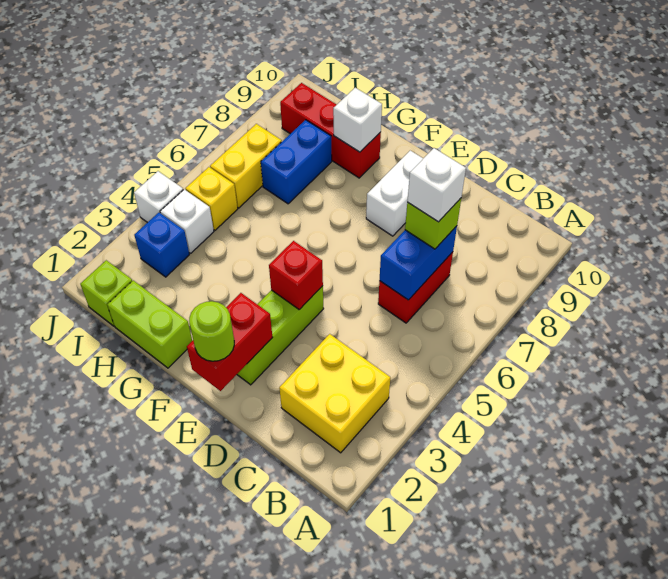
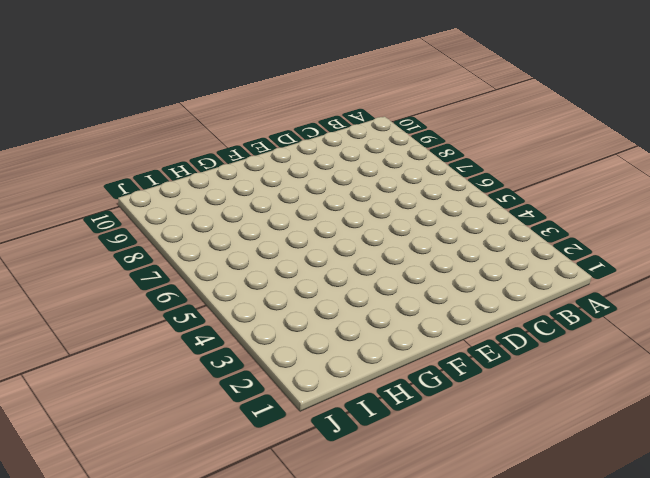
none -> yellow brick B2:C3 level 1
none -> red brick C6:C7 level 1
none -> lime brick E2:E4 level 1

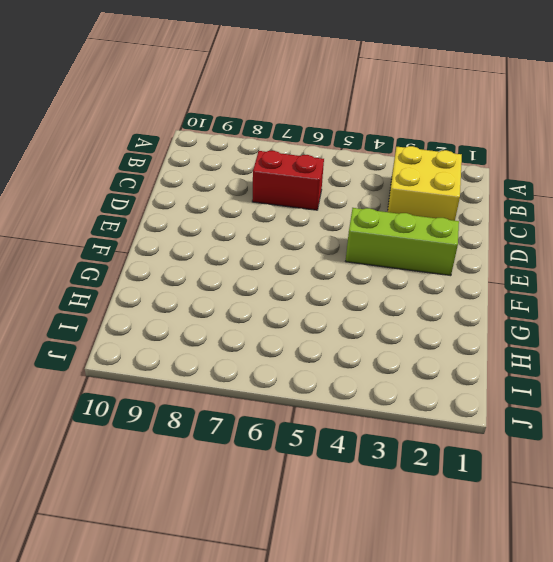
none -> white brick E8:E9 level 1
none -> lime brick G1:H1 level 1
none -> red brick G9:I9 level 1

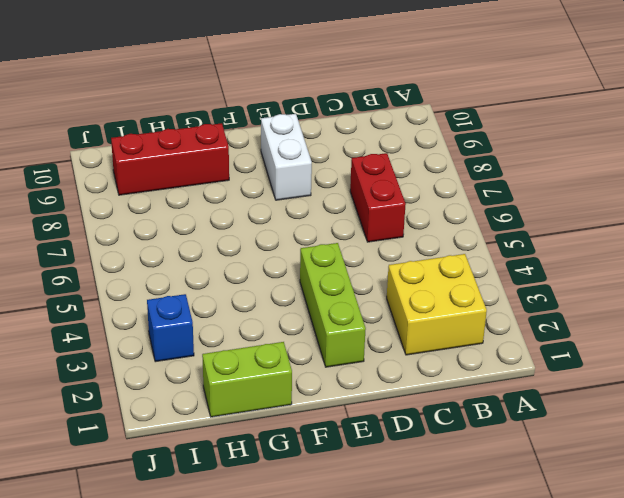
none -> blue brick H7:H8 level 1
none -> lime brick I1 level 1
none -> white brick I4 level 1

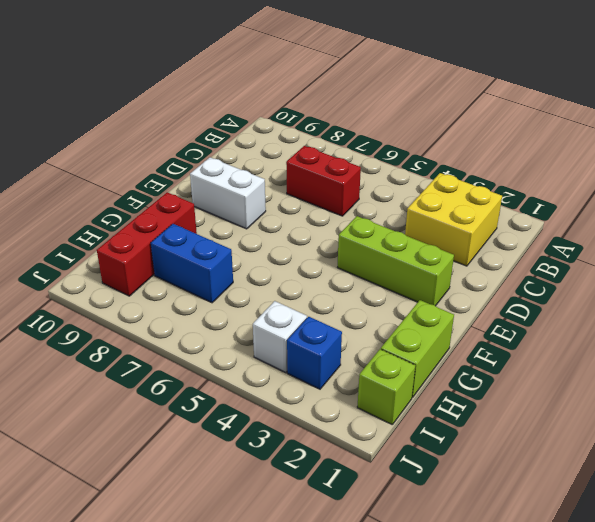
none -> yellow brick I5 level 1
none -> yellow brick I6:I7 level 1
none -> white brick J4 level 1

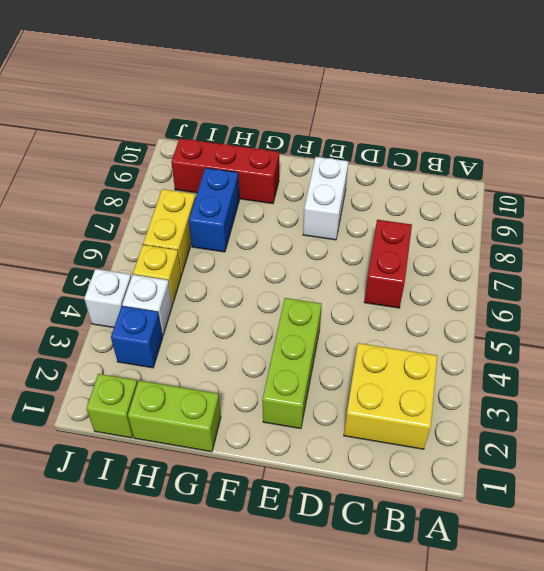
none -> blue brick C6:C7 level 2
none -> red brick E1:E2 level 2
none -> red brick E4 level 2

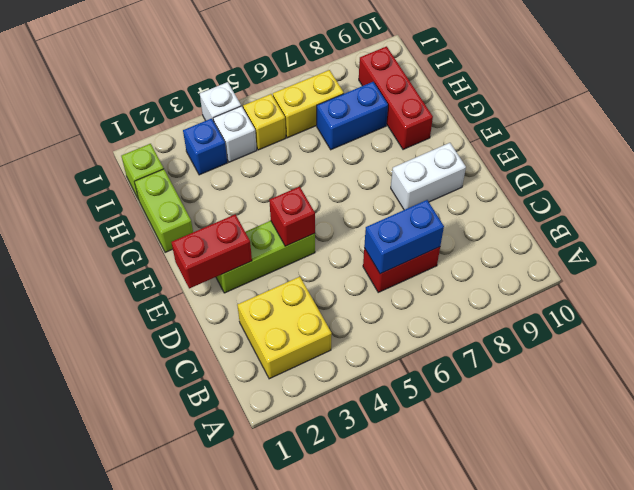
none -> white brick G9 level 2
none -> lime brick C7 level 3
none -> lime round brick E1 level 3

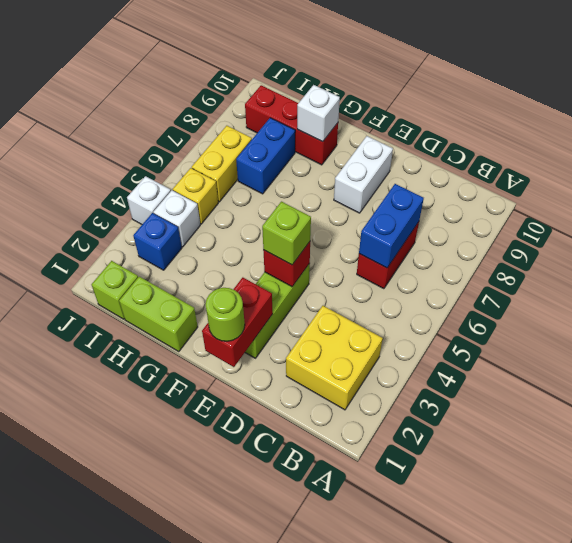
lime brick E4 level 3 -> lime brick C7 level 3
none -> white brick C7 level 4

